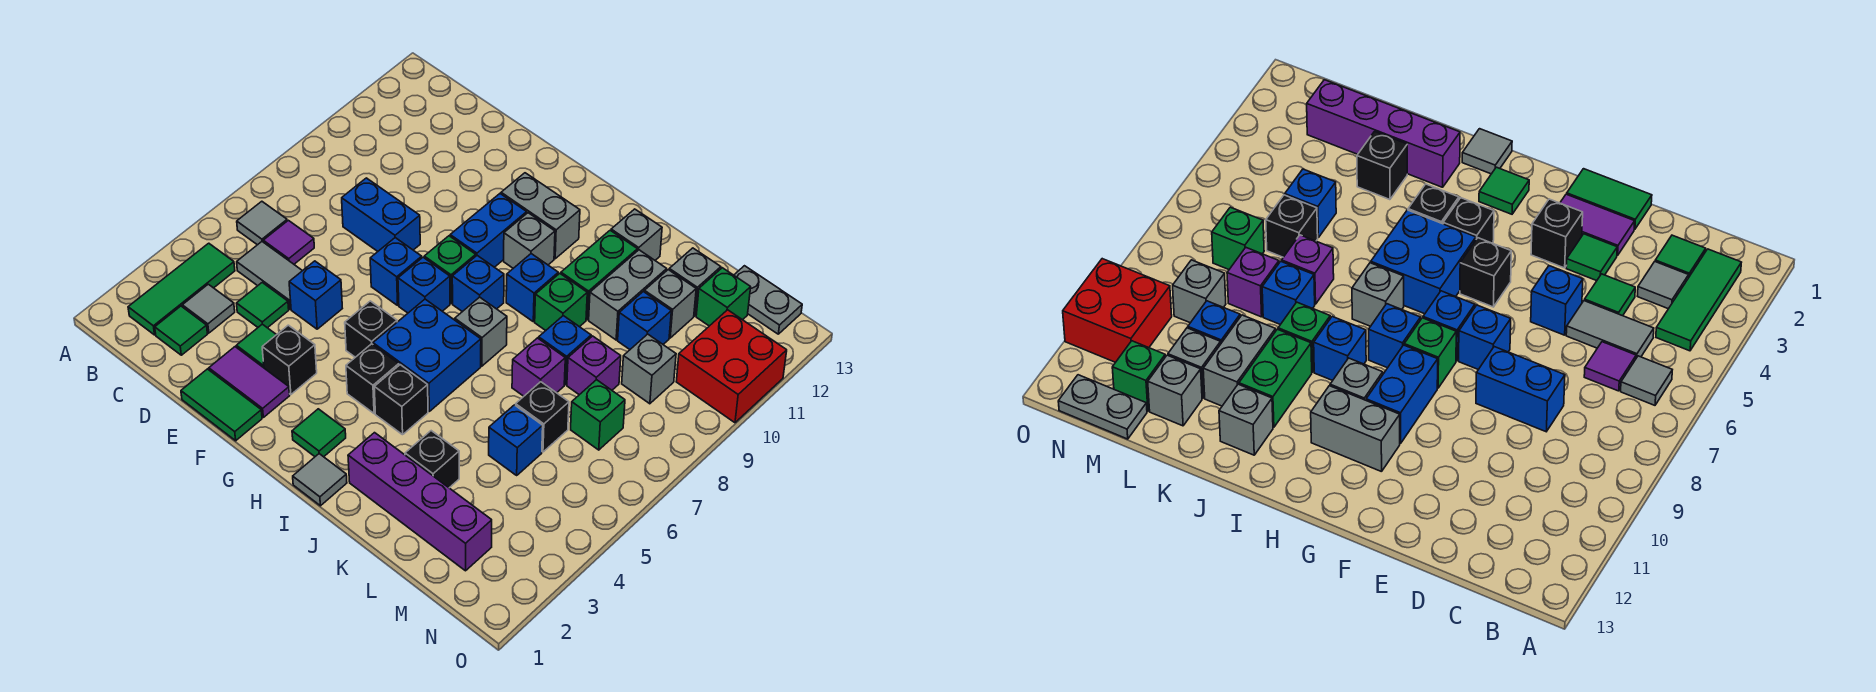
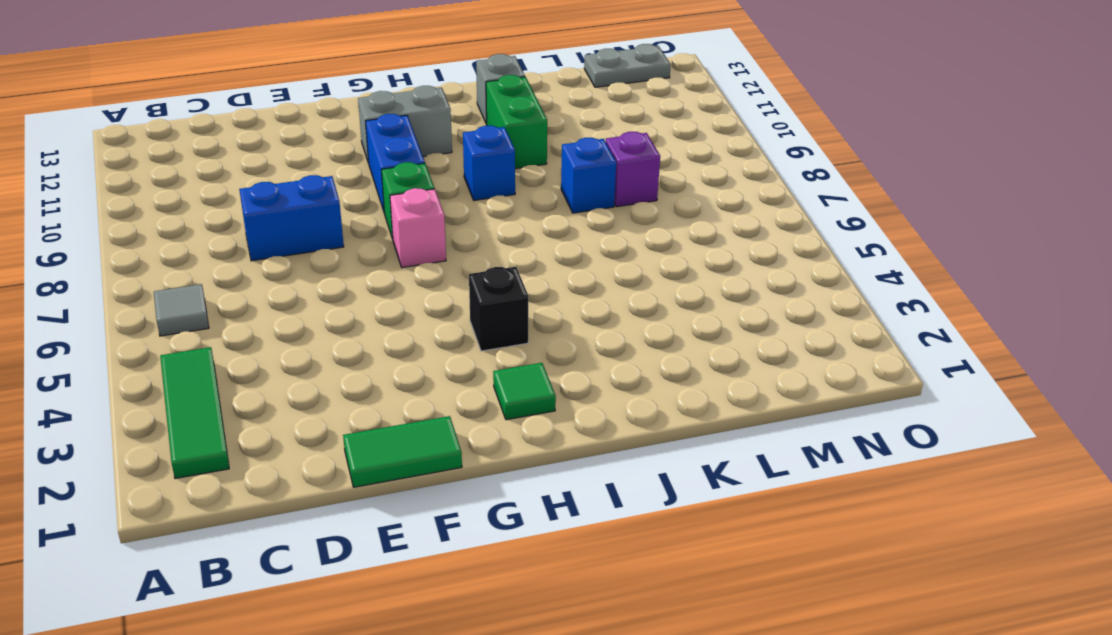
pink brick G7 level 1 -> blue brick G7 level 1
none -> green tile C2 level 1
none -> grey tile C3 level 1
none -> grey tile C5:D5 level 1
none -> purple tile C6 level 1

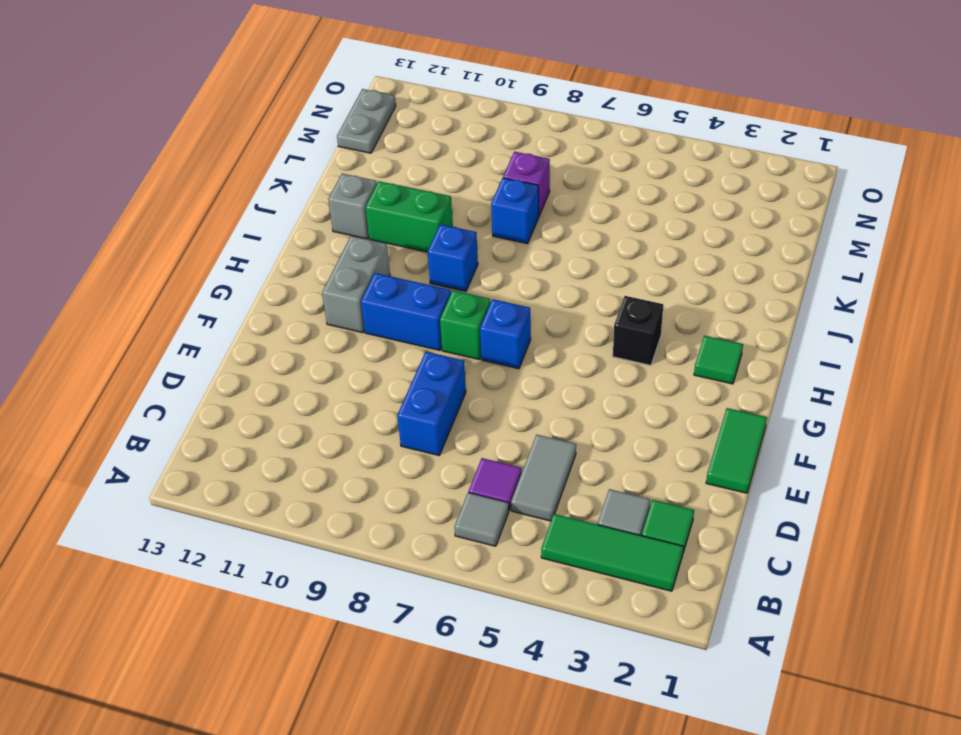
none -> green tile D4 level 1
none -> purple tile E2:F2 level 1
none -> green tile E3 level 1
none -> blue brick E5 level 1

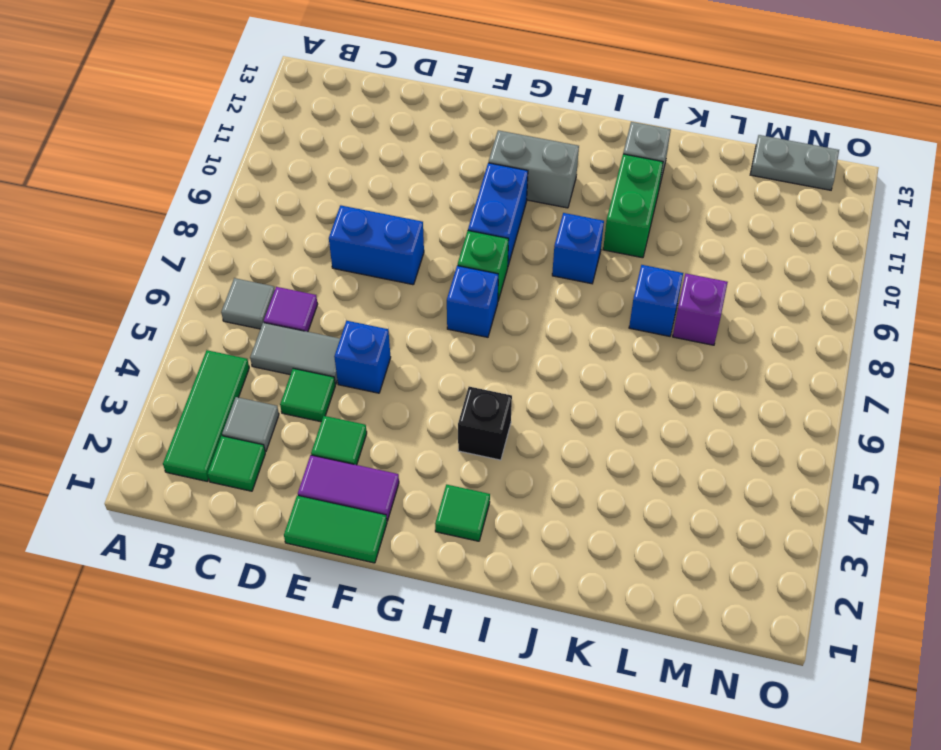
none -> black brick F3 level 1
none -> blue brick F7 level 1
none -> black brick G5 level 1
none -> blue brick H5:I6 level 1

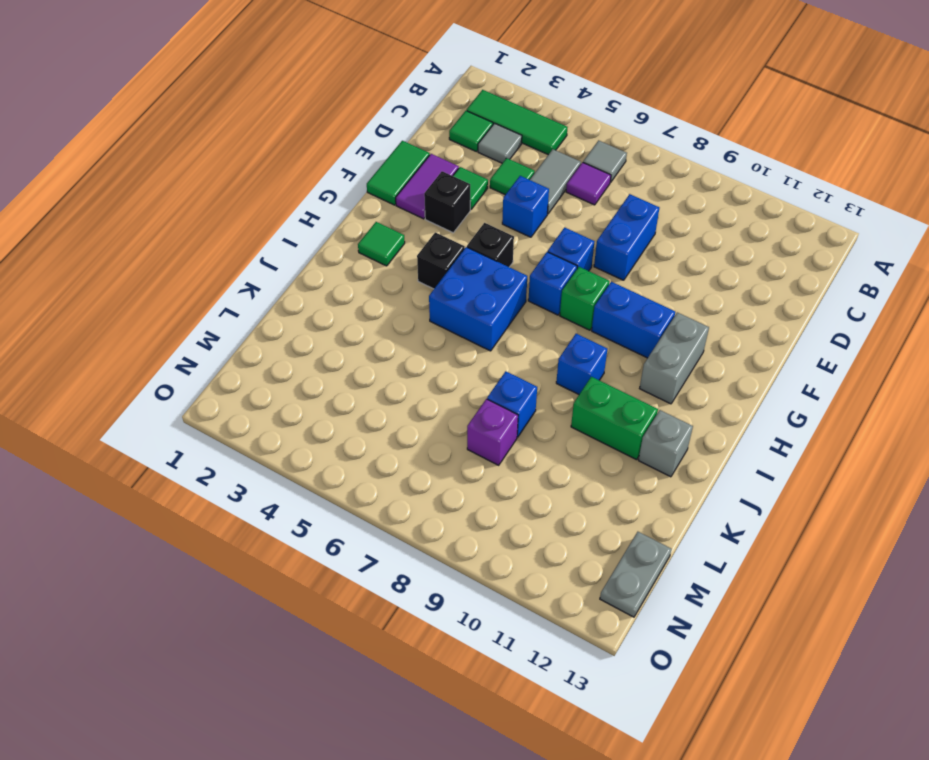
none -> blue brick H8 level 1
none -> grey brick H10 level 1
none -> grey tile I1 level 1
none -> black brick I4 level 1

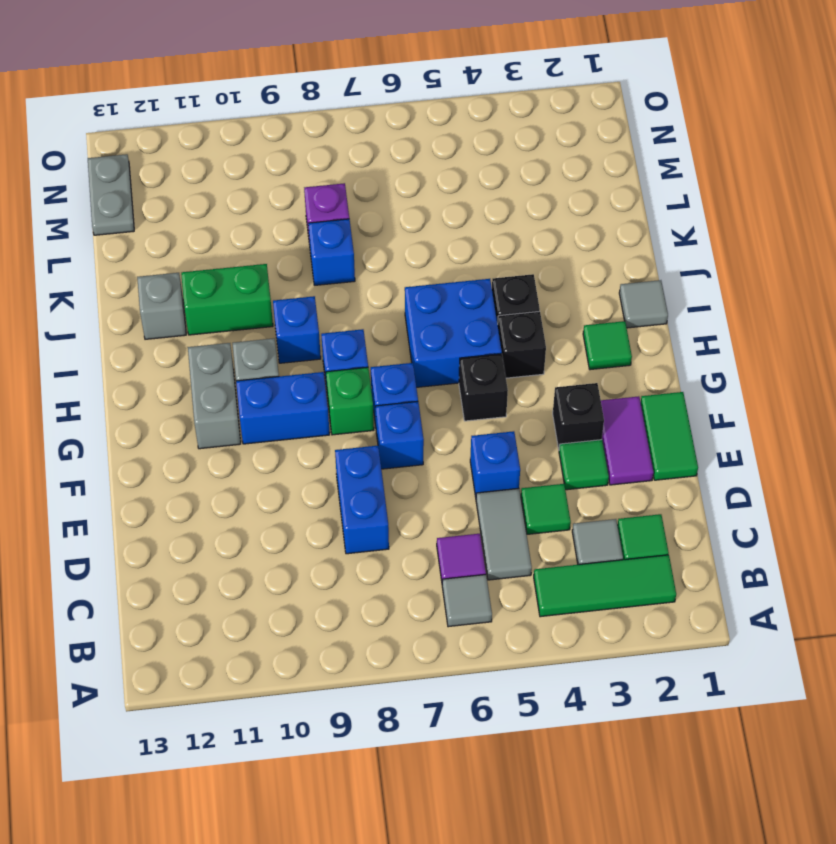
none -> grey brick I7 level 1
none -> purple brick J2:M2 level 1
none -> green brick J9 level 1
none -> black brick K3 level 1

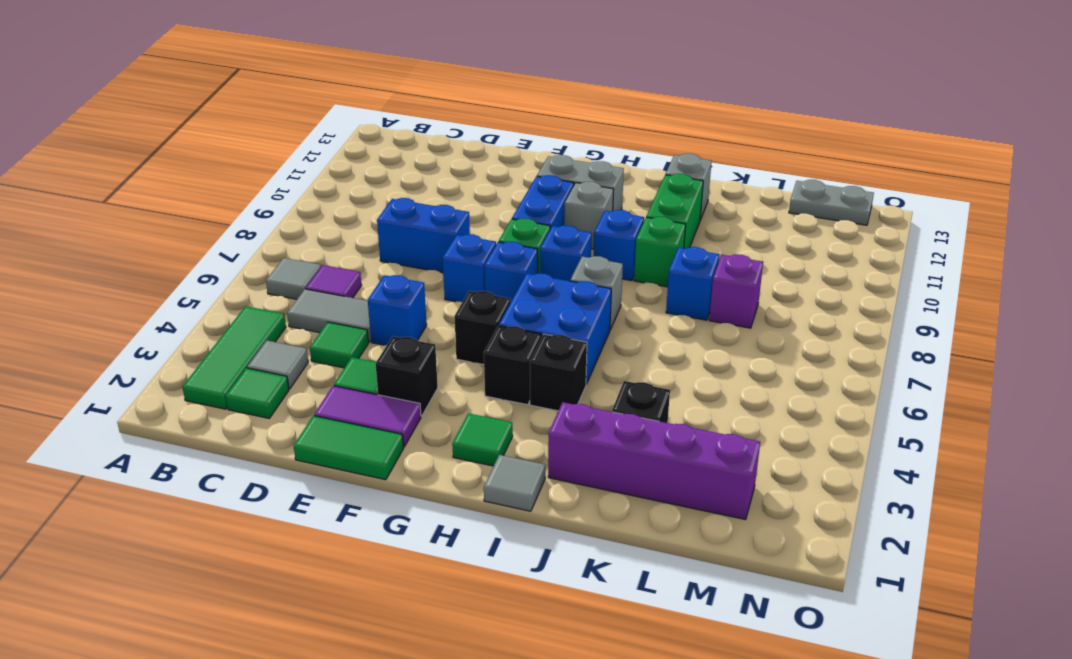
none -> purple brick K7 level 1
none -> grey brick K10:K11 level 1
none -> blue brick L5 level 1
none -> black brick L6 level 1

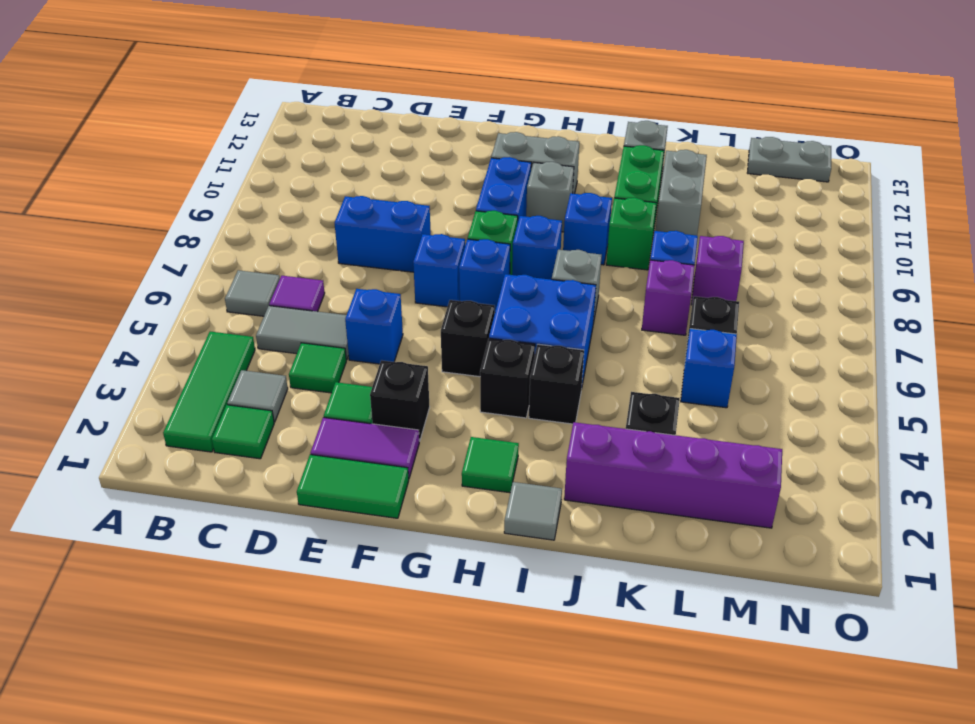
none -> blue brick L10 level 1
none -> grey brick L11 level 1
none -> grey brick L12 level 1
none -> green brick M7 level 1

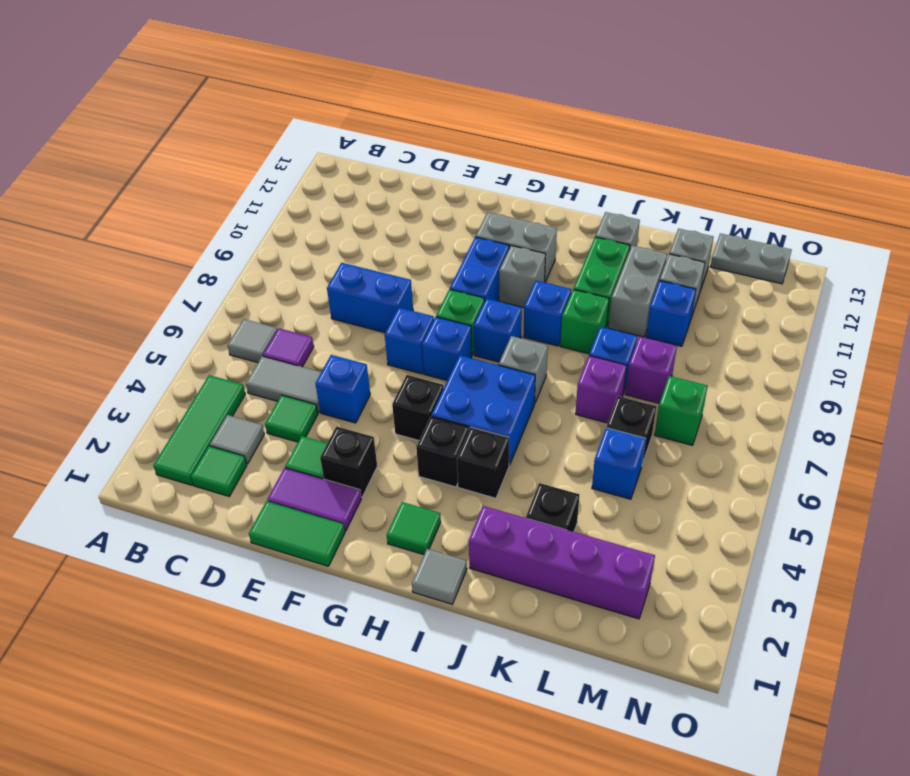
none -> grey brick M9 level 1
none -> green brick M12 level 1
none -> red brick N10:O11 level 1

